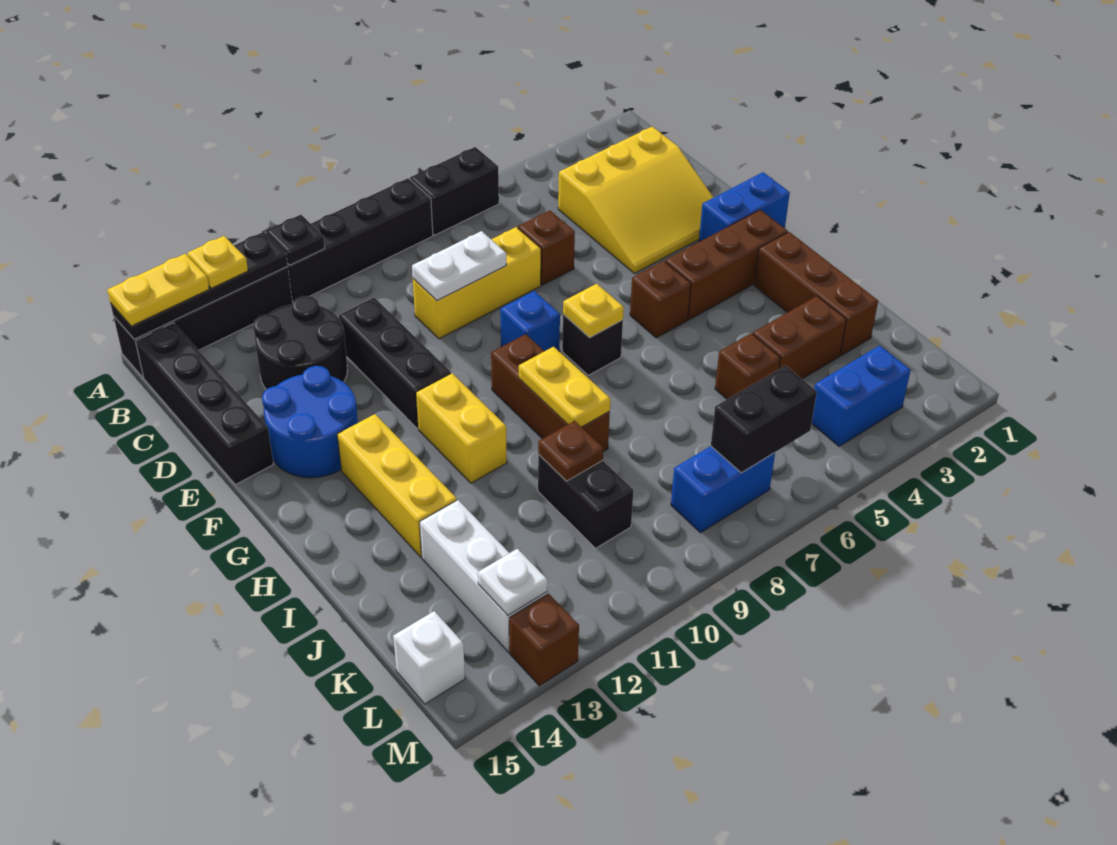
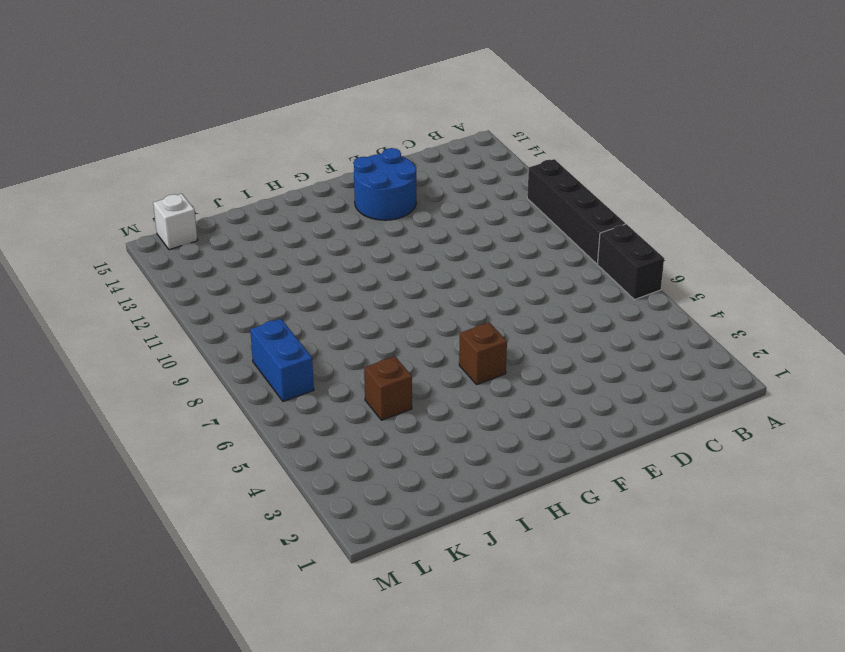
none -> black brick A12:A15 level 1
none -> black brick B15:E15 level 1
none -> yellow slope C2:E4 level 1 top C
none -> black round brick C12:D13 level 1

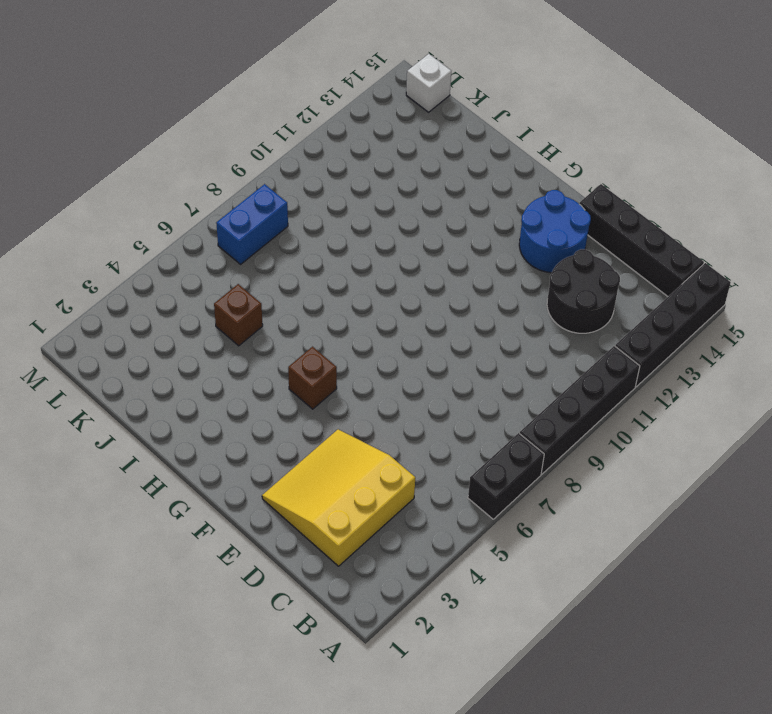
none -> brown brick D6 level 1
none -> yellow brick D7:D9 level 1
none -> black brick D11:F11 level 1
none -> blue brick F1:F2 level 1

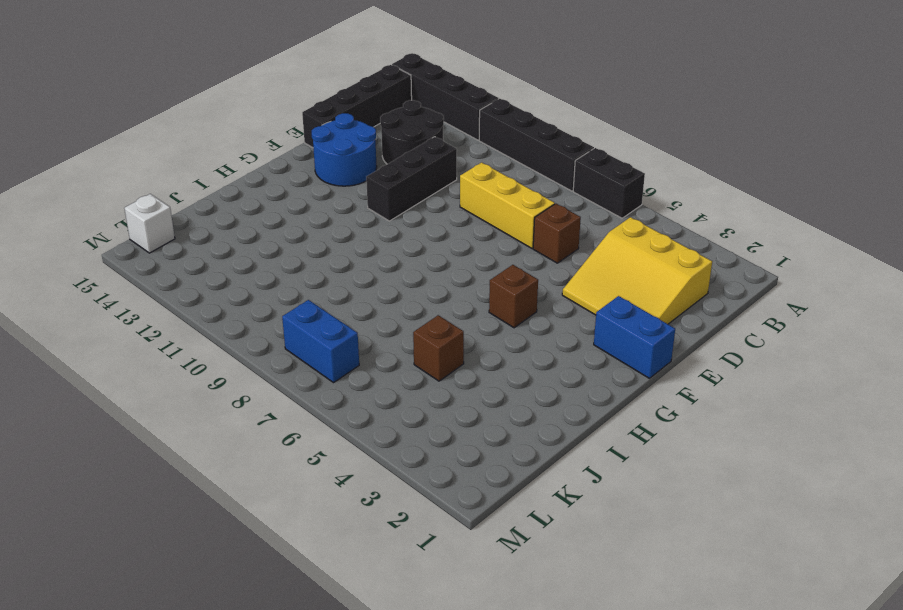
none -> blue brick F8 level 1
none -> brown brick G2:G4 level 1
none -> black brick G7 level 1
none -> brown brick G9:I9 level 1

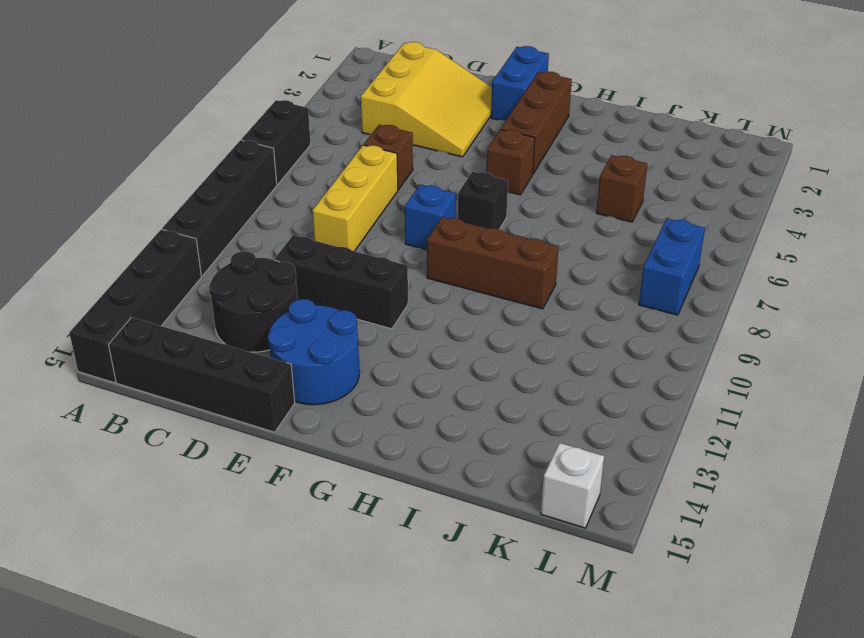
none -> yellow brick G11:H11 level 1
none -> yellow brick G13:I13 level 1
none -> brown brick H2:J2 level 1
none -> brown brick J3:J4 level 1

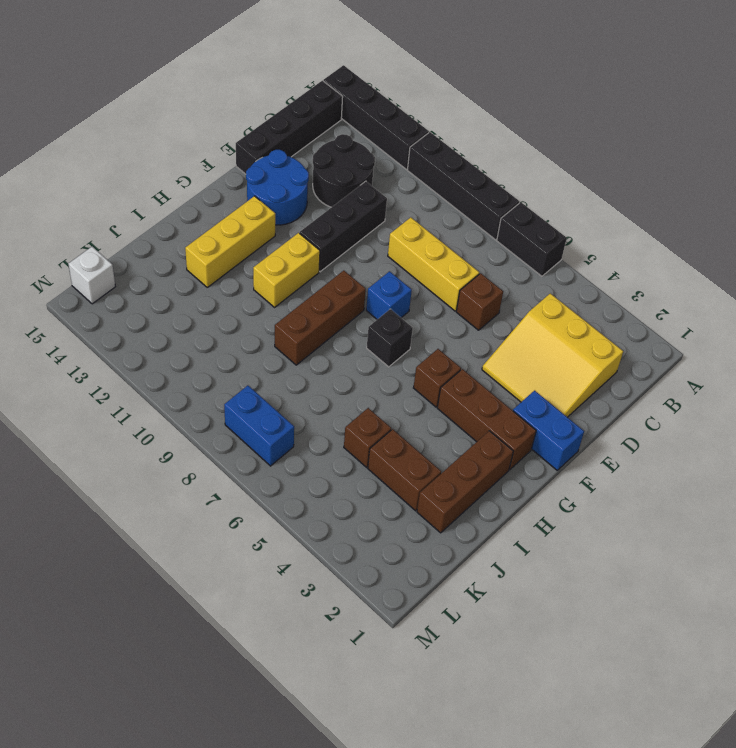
none -> black brick J10:K10 level 1
none -> white brick J13:L13 level 1
none -> blue brick L3:L4 level 1
none -> brown brick M13 level 1

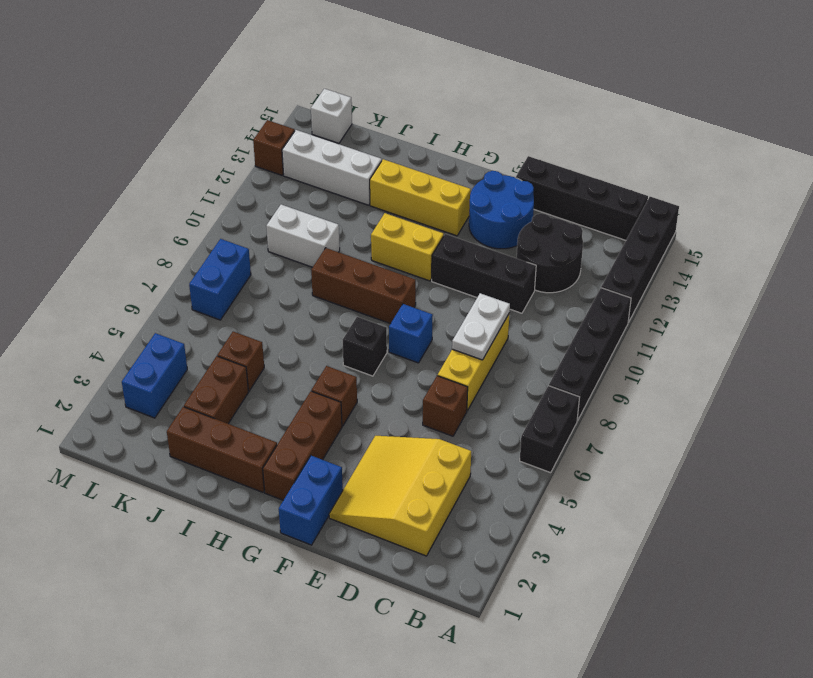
white brick J10:K10 level 1 -> black brick J10:K10 level 1
none -> black plate A11 level 2
none -> black plate A12:A15 level 2
none -> yellow plate G7 level 2
none -> yellow plate H9:I9 level 2

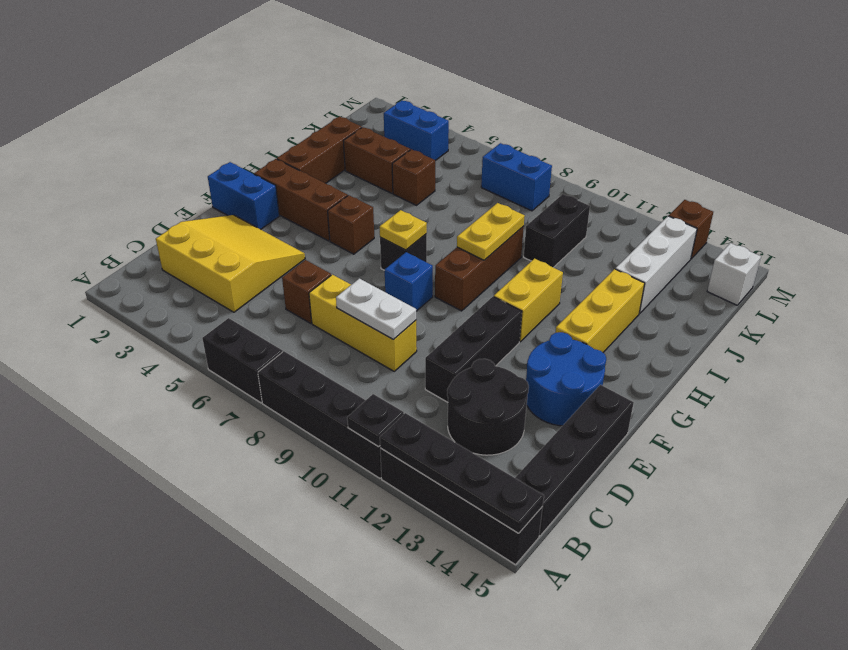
none -> brown plate J10 level 2
none -> black brick L6:L7 level 2
none -> white plate L13 level 2
none -> yellow plate A13 level 3

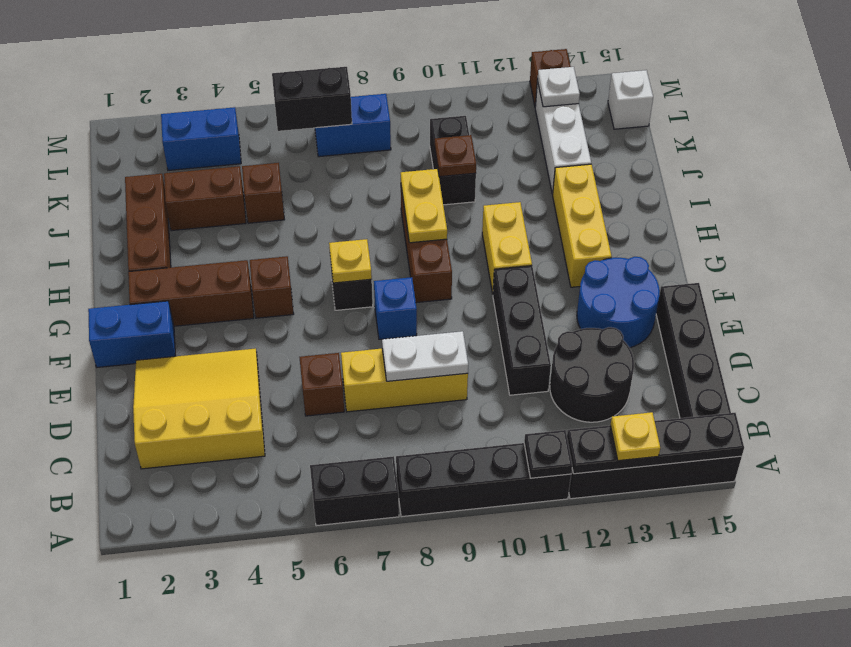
none -> yellow plate A14:A15 level 3

